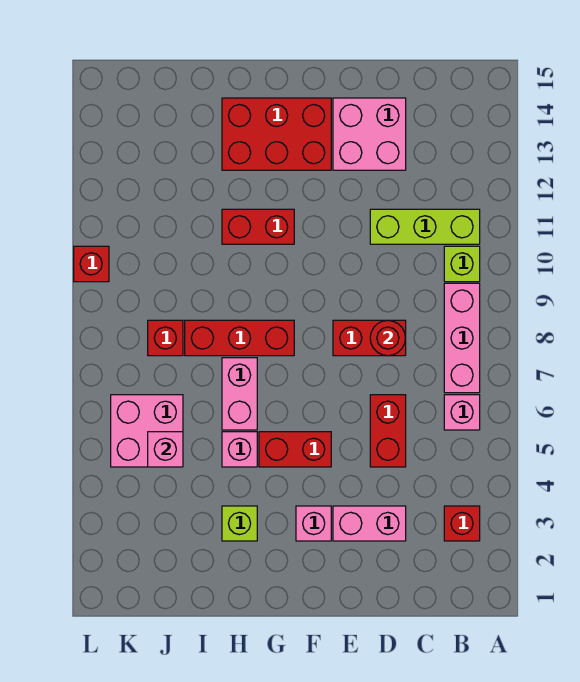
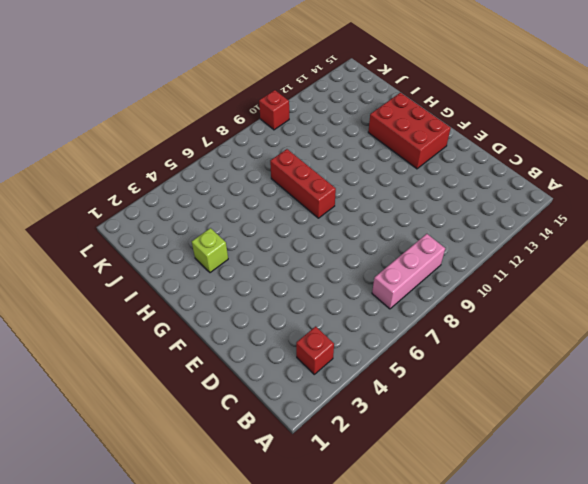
none -> pink brick B6 level 1
none -> lime brick B10 level 1
none -> lime brick B11:D11 level 1

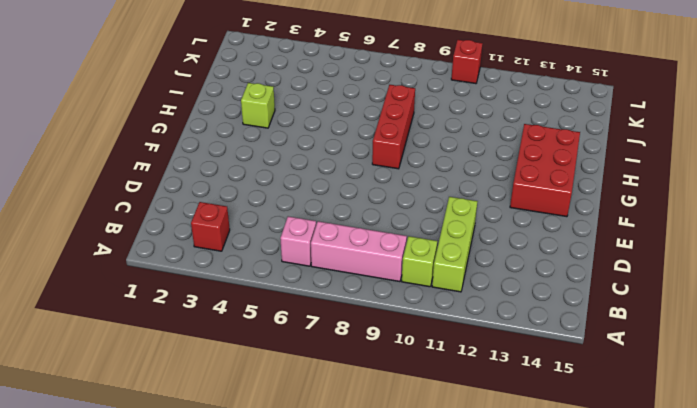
none -> pink brick D3:E3 level 1
none -> red brick D5:D6 level 1
none -> red brick D8:E8 level 1

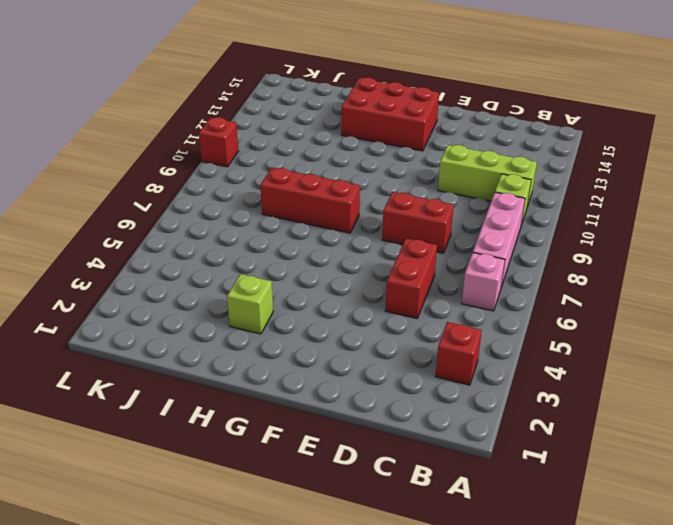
none -> pink brick D3:E3 level 1
none -> pink brick D13:E14 level 1
none -> pink brick F3 level 1

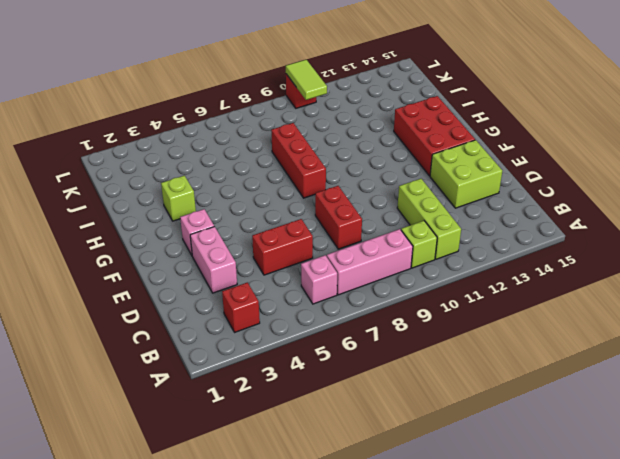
lime brick D13:E14 level 1 -> pink brick D13:E14 level 1
lime tile K10:L10 level 2 -> none
none -> red brick F5:G5 level 1
none -> red brick G11:H11 level 1
none -> pink brick H5 level 1

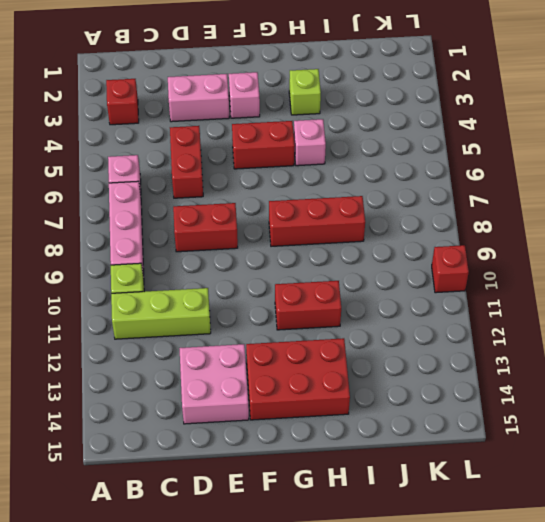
none -> pink brick H6:H7 level 1
none -> pink brick J5:K6 level 1
none -> red brick J8 level 1

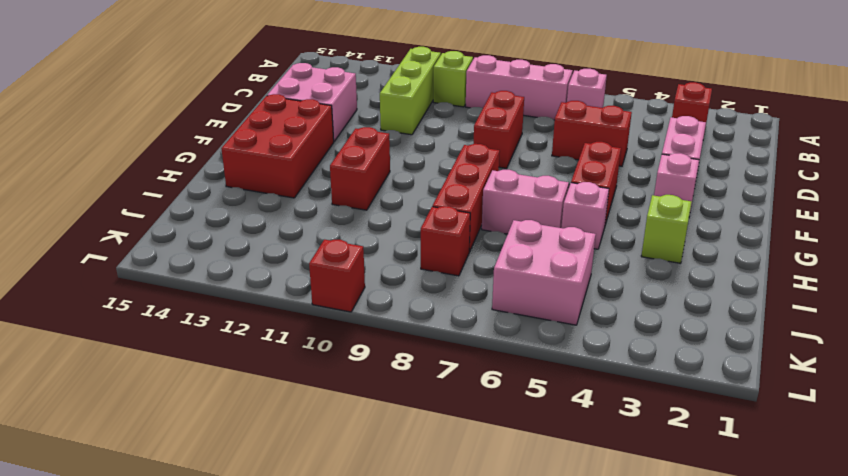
none -> red round brick D8 level 2
none -> pink brick J5 level 2

